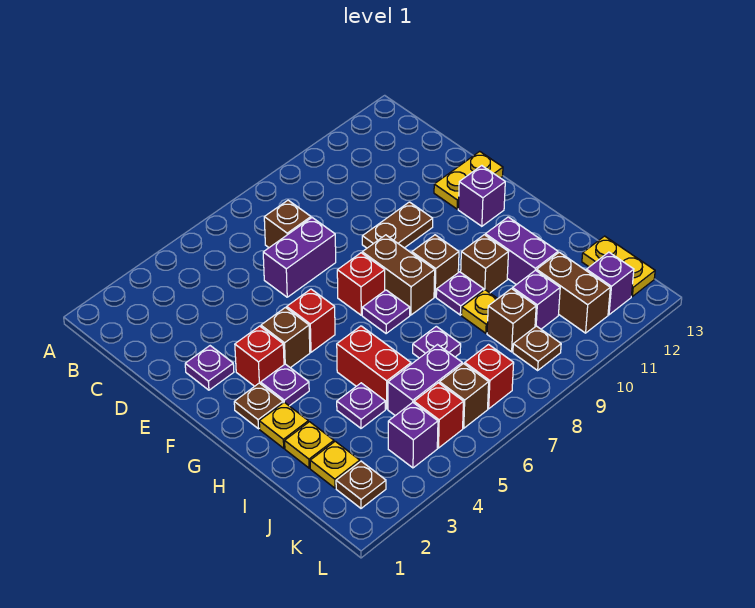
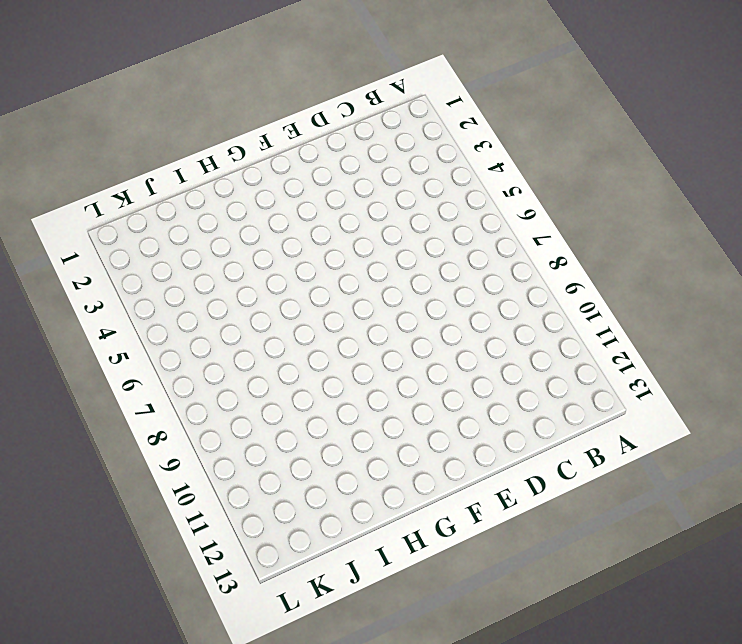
none -> brown brick C7 level 1
none -> purple brick D6:D7 level 1
none -> purple plate E2 level 1
none -> brown plate E9:E10 level 1

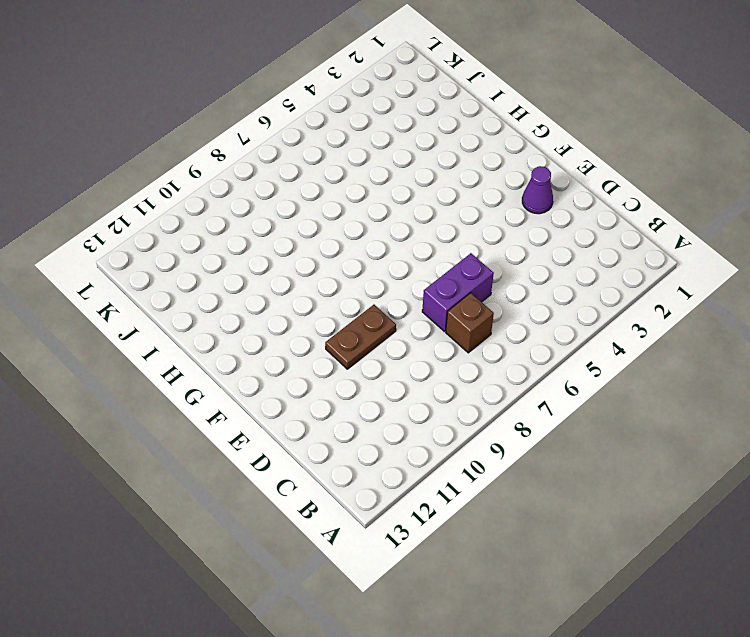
purple cone E2 level 1 -> purple plate E2 level 1
none -> yellow plate E12:E13 level 1
none -> red brick F3 level 1
none -> brown brick F4 level 1
none -> red brick F5 level 1

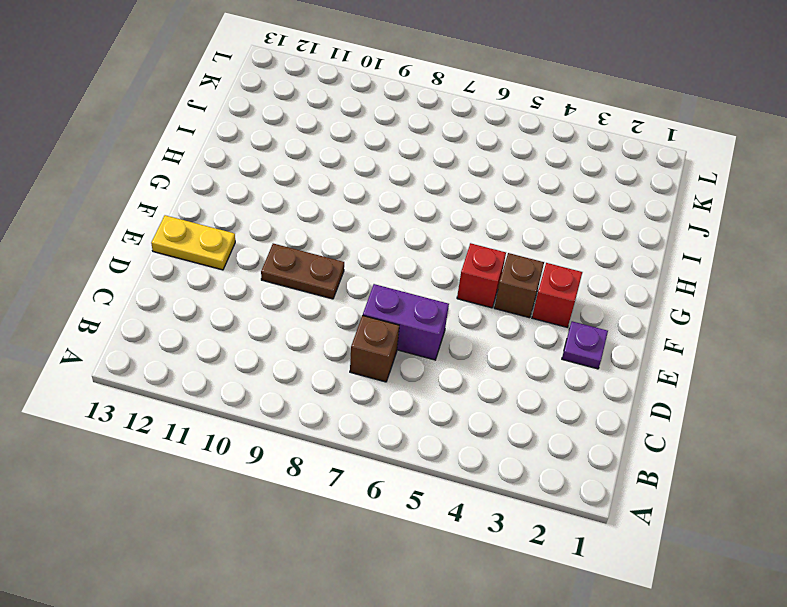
none -> red brick F7 level 1
none -> brown brick F8:G8 level 1
none -> purple brick F12 level 1
none -> brown plate G2 level 1

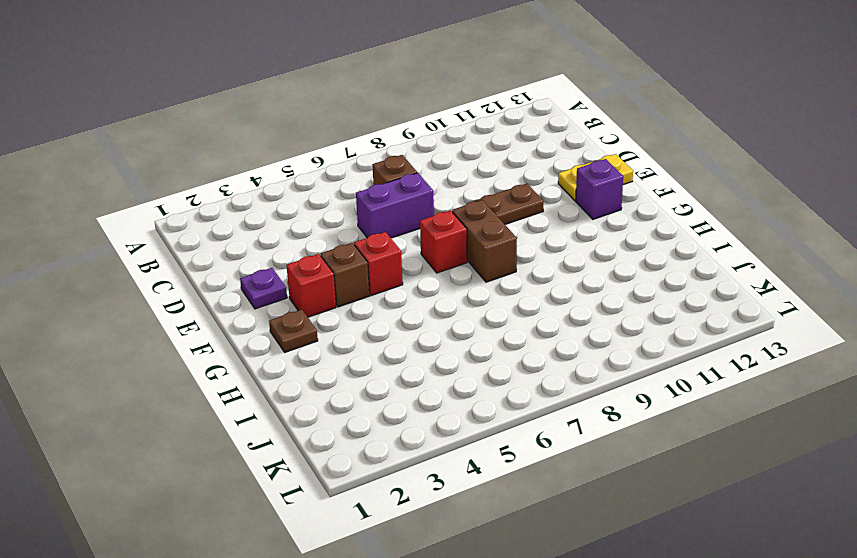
none -> purple plate G3 level 1
none -> purple plate G7 level 1
none -> brown brick G9 level 1
none -> yellow plate H2 level 1

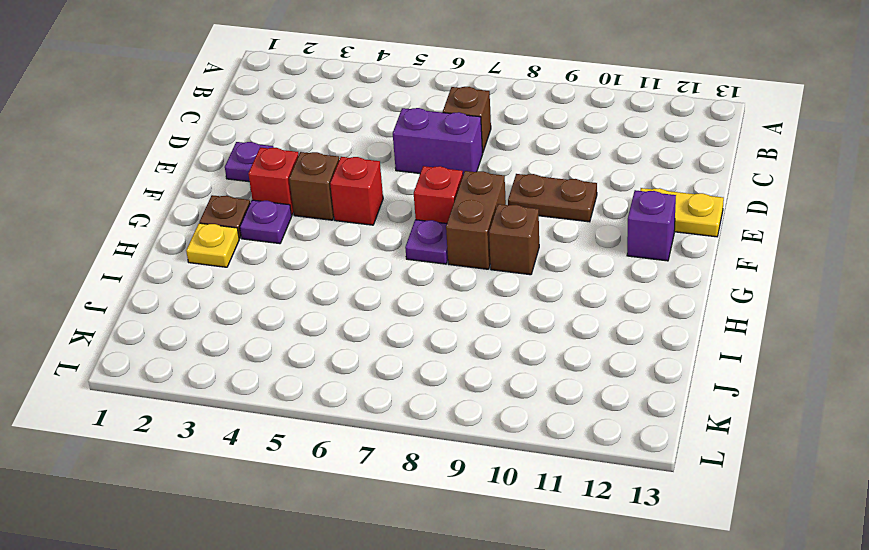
none -> red brick H5:I5 level 1
none -> purple plate H9 level 1
none -> brown brick H10 level 1
none -> purple brick H11:I11 level 1

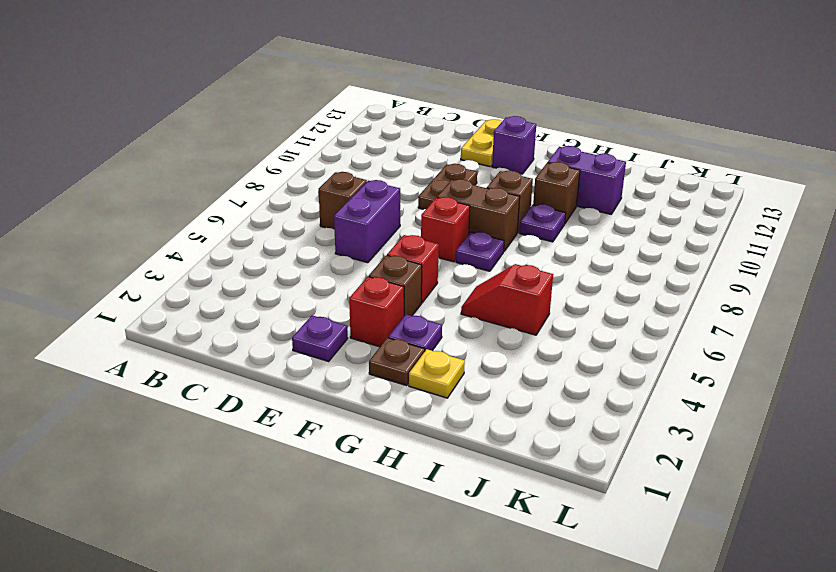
red slope H5:I5 level 1 top I -> red brick H5:I5 level 1
none -> yellow plate I2 level 1
none -> purple plate I4 level 1
none -> purple plate I7 level 1
none -> yellow plate I9 level 1

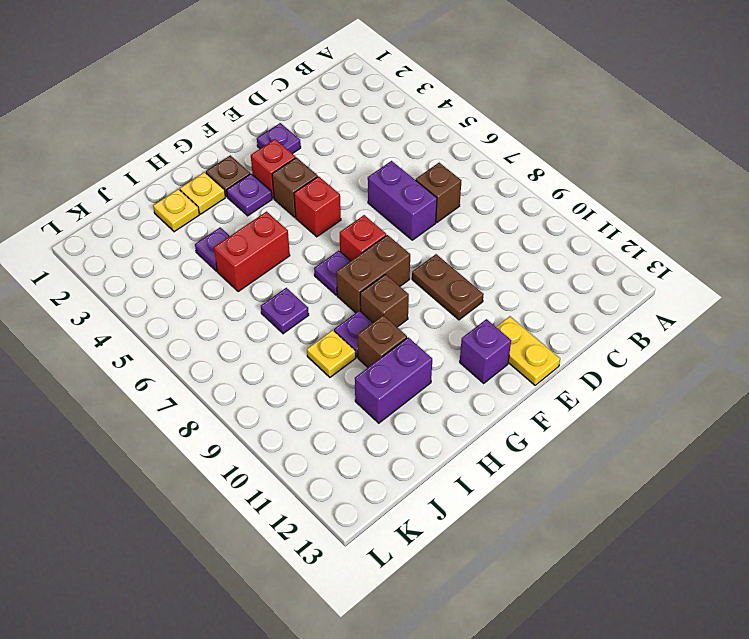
none -> yellow plate J2 level 1
none -> purple brick J5:J6 level 1
none -> brown brick J9 level 1
none -> purple brick J10 level 1

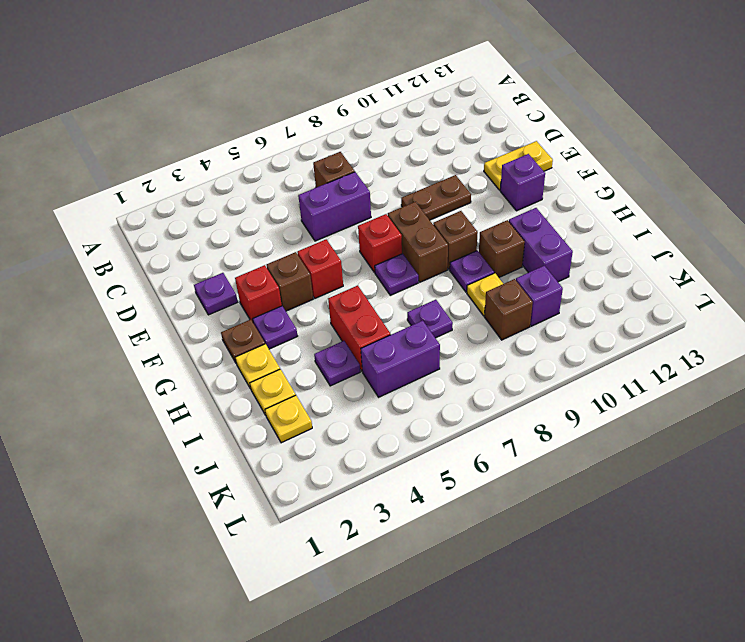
none -> brown brick J11:K11 level 1
none -> yellow plate J13:K13 level 1
none -> brown plate K2 level 1
none -> purple brick K4 level 1

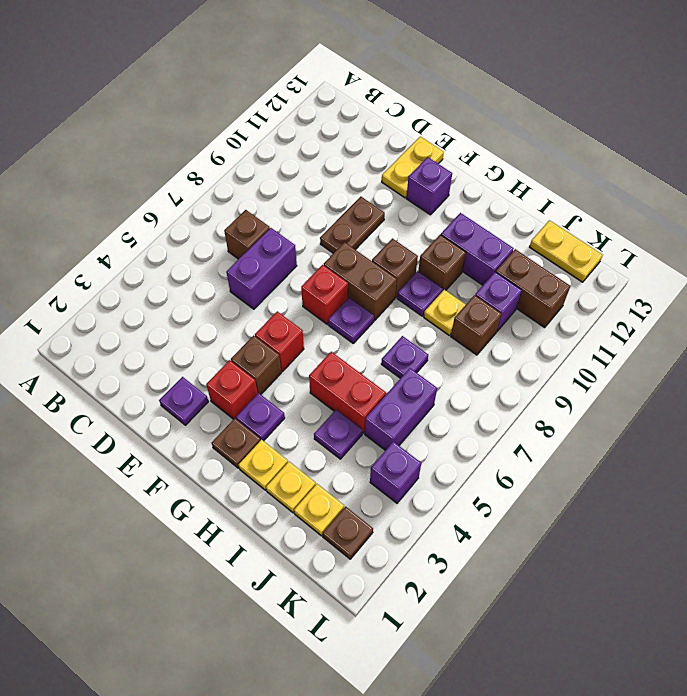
none -> red brick K5 level 1
none -> brown brick K6 level 1
none -> red brick K7 level 1
none -> brown plate K9 level 1

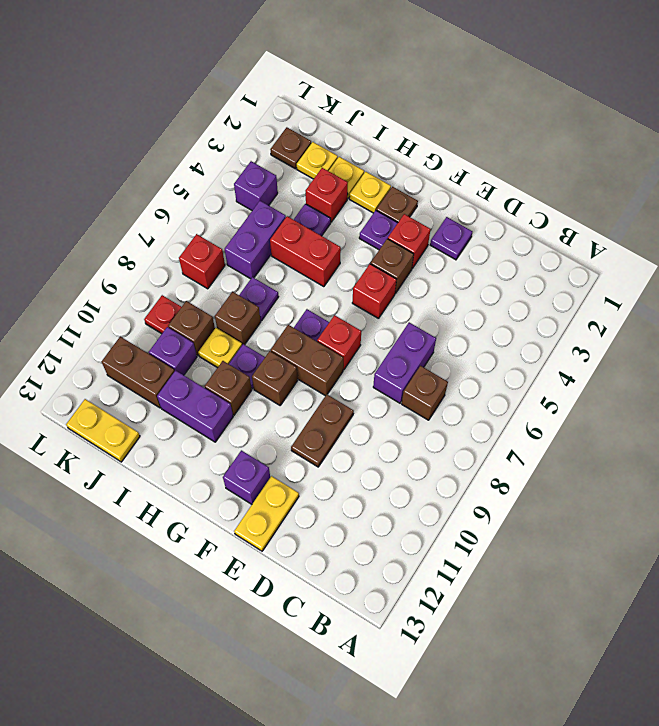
red brick I3 level 1 -> red brick K5 level 1
brown brick I8 level 1 -> brown brick K6 level 1
red plate K9 level 1 -> brown plate K9 level 1
none -> purple brick K12 level 1

